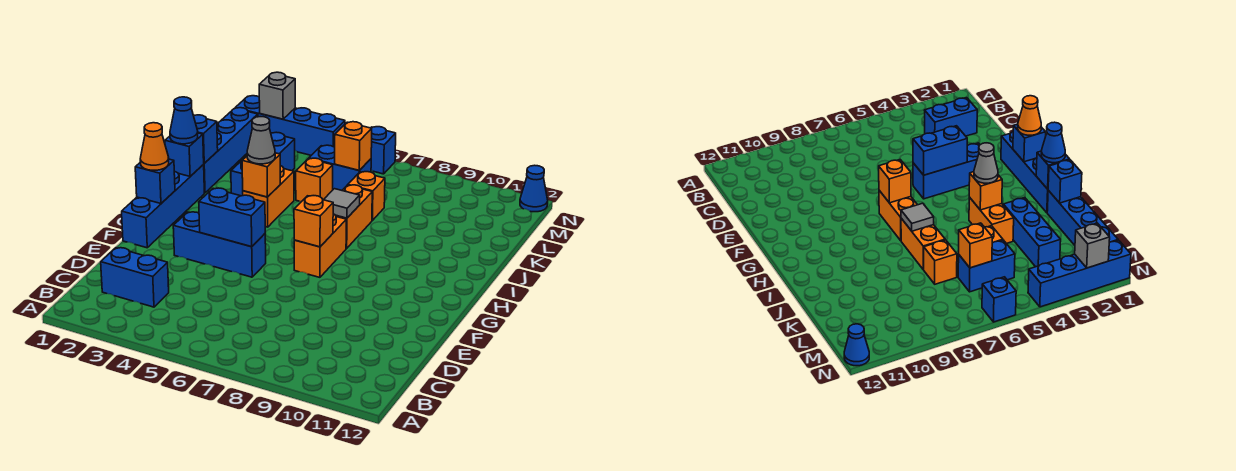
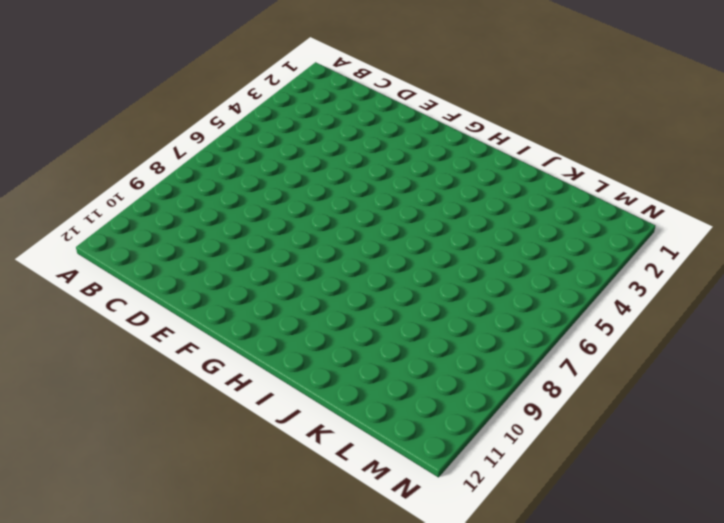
none -> blue brick C2:C3 level 1
none -> blue brick F1:I1 level 1
none -> blue brick F3:F5 level 1

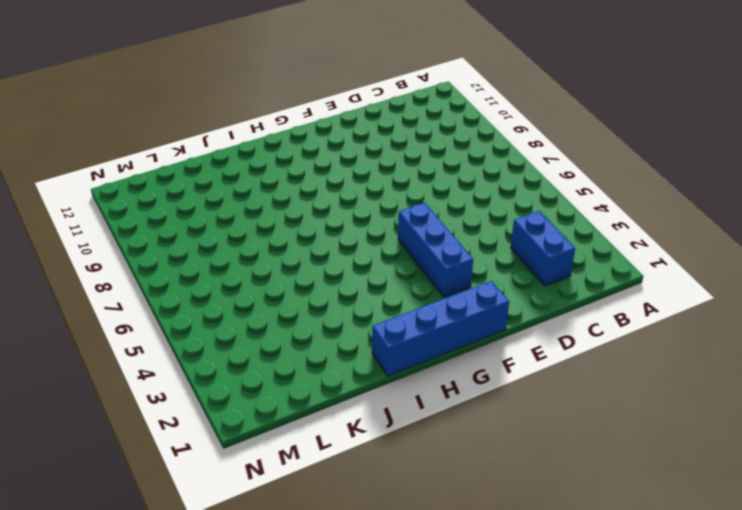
none -> orange brick G7:H7 level 1
none -> orange brick I4:J4 level 1
none -> orange brick I7:J7 level 1

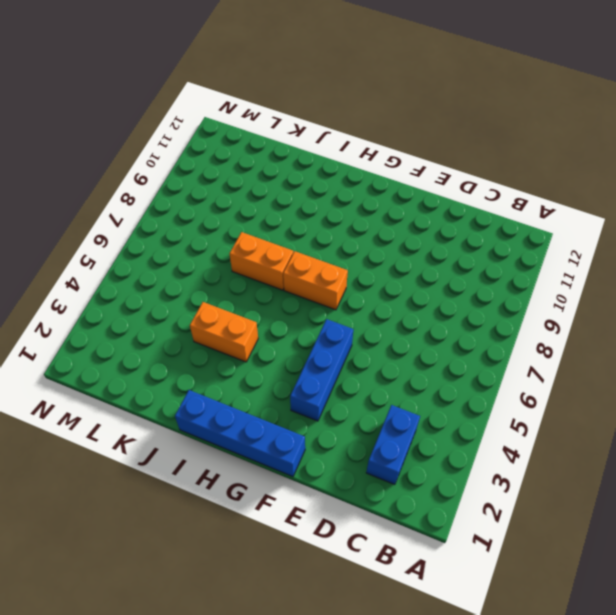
none -> blue brick J1:M1 level 1
none -> blue brick J3:L3 level 1
none -> orange brick K5 level 1

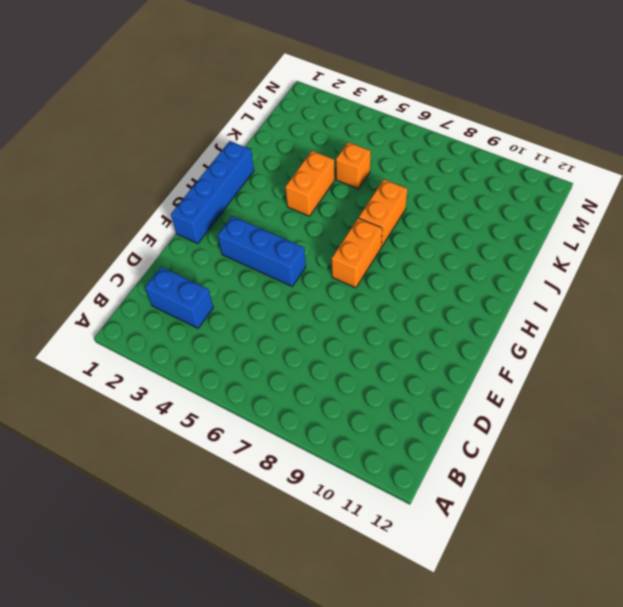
none -> blue brick J1:M1 level 1
none -> blue brick J3:L3 level 1
none -> orange brick K7 level 1

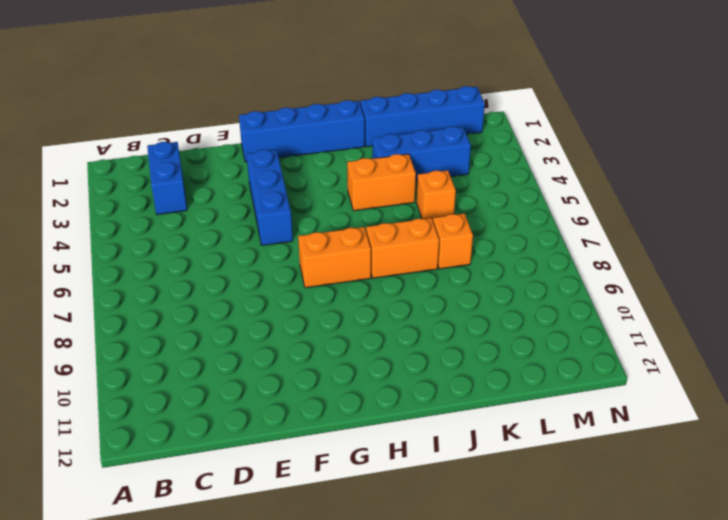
none -> blue brick L5:L6 level 1
none -> blue brick N1:N4 level 1
none -> blue brick N6 level 1

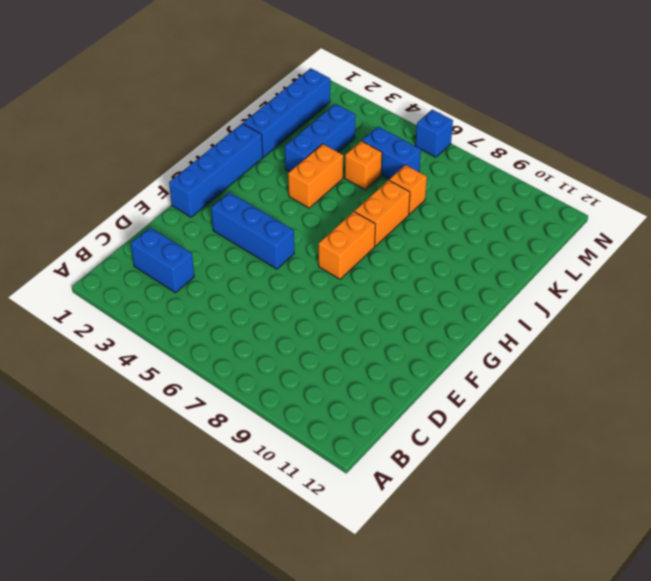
none -> blue brick N1:N4 level 1
none -> blue cone N12 level 1
none -> blue brick F4:F5 level 2

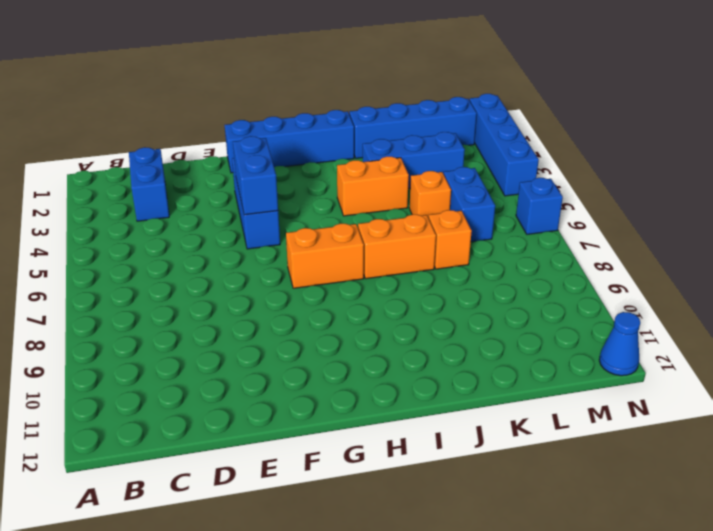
none -> blue brick G1 level 2
none -> orange brick G7 level 2
none -> blue brick I1 level 2

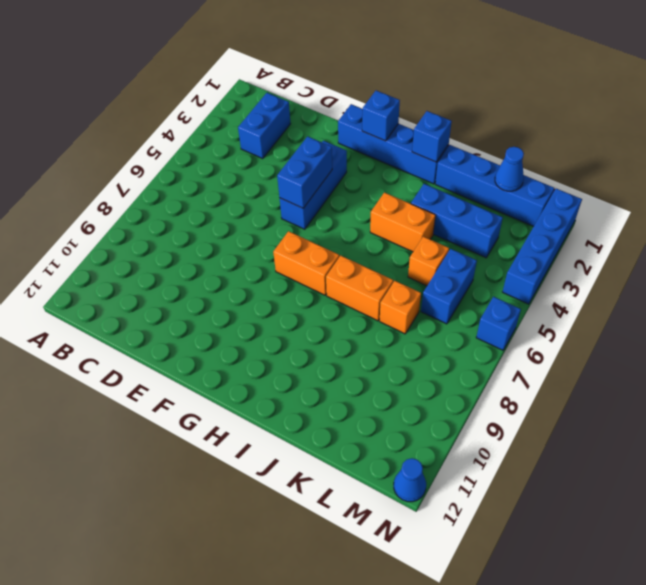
blue cone L1 level 2 -> blue cone I1 level 3
none -> orange brick G7 level 2
none -> orange brick I4 level 2
none -> grey tile I7 level 2

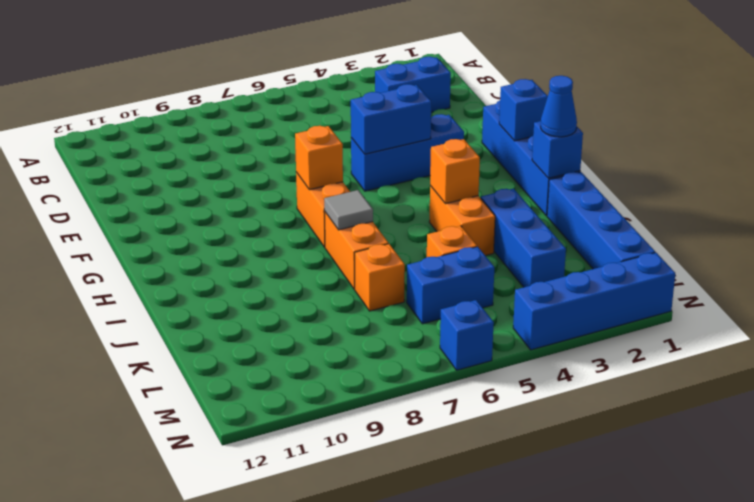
none -> blue cone N12 level 1
none -> blue brick J1 level 2
none -> orange brick L6 level 2

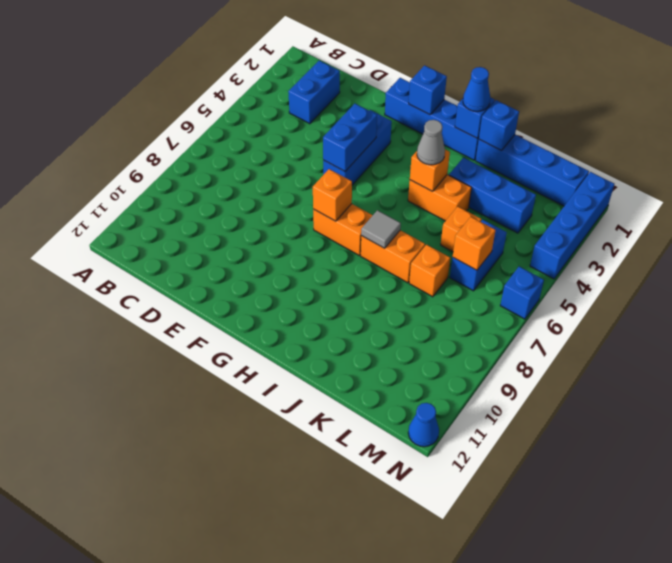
none -> grey brick N2 level 2
none -> orange cone G1 level 3

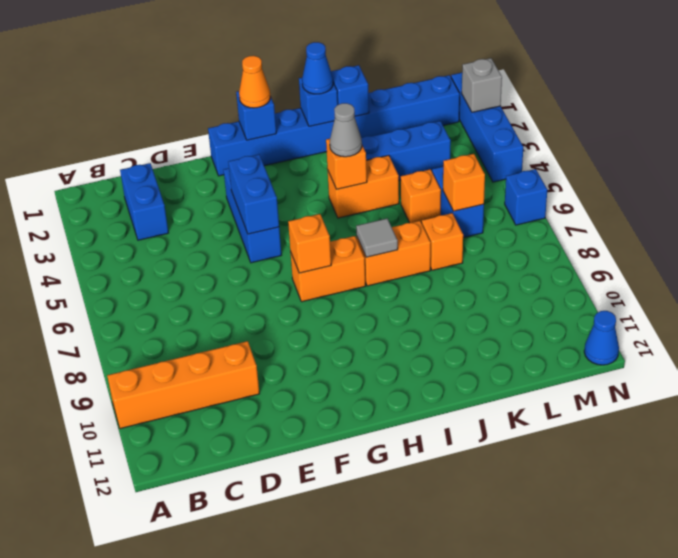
orange brick A10:D10 level 1 -> none

